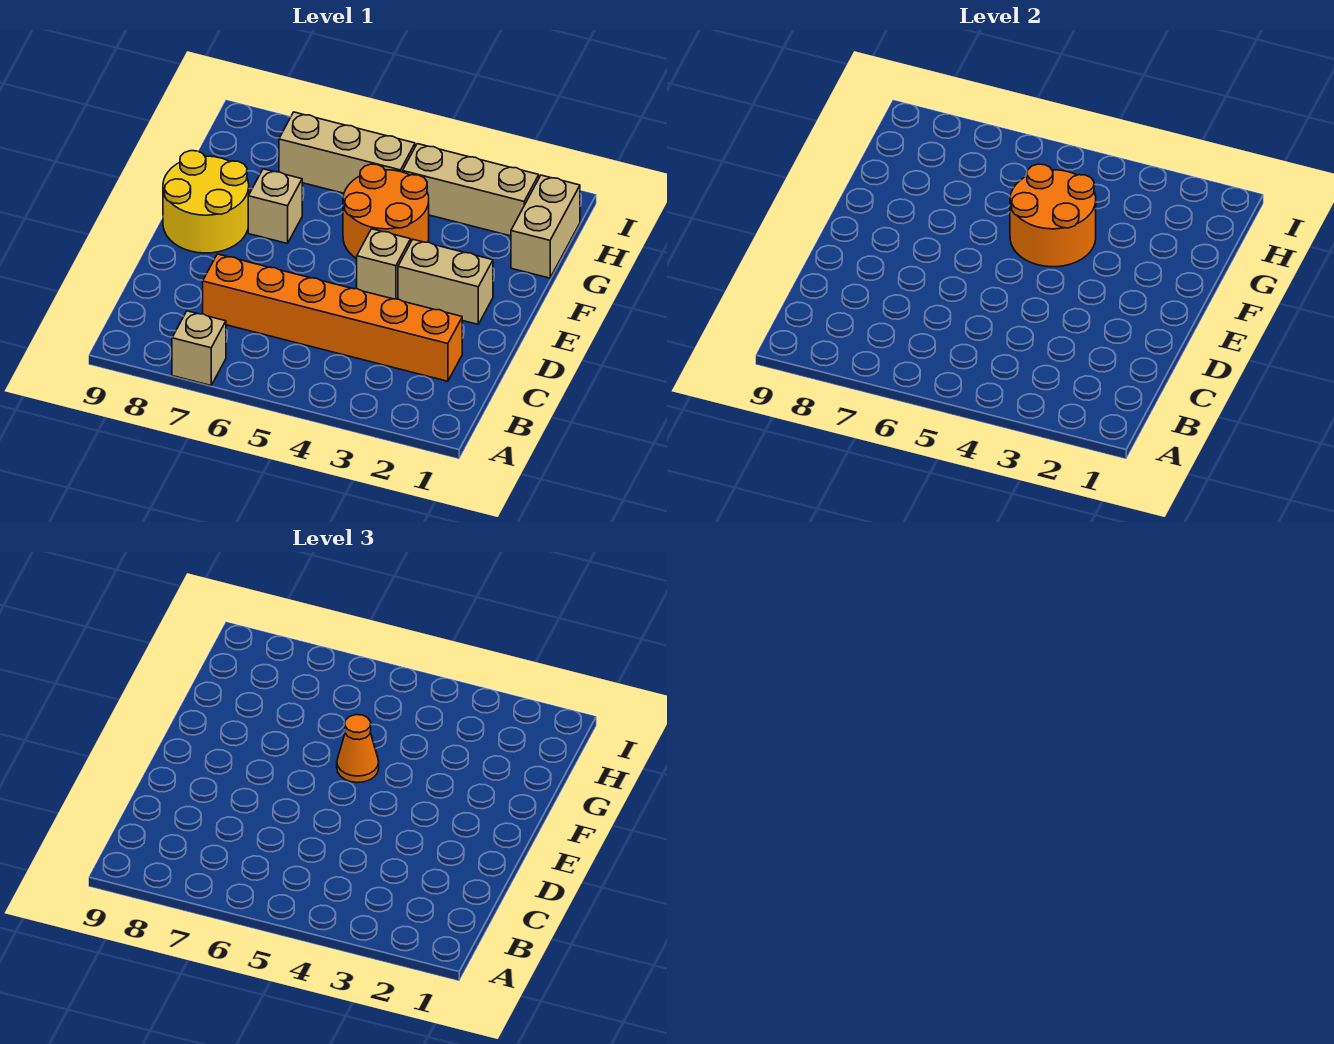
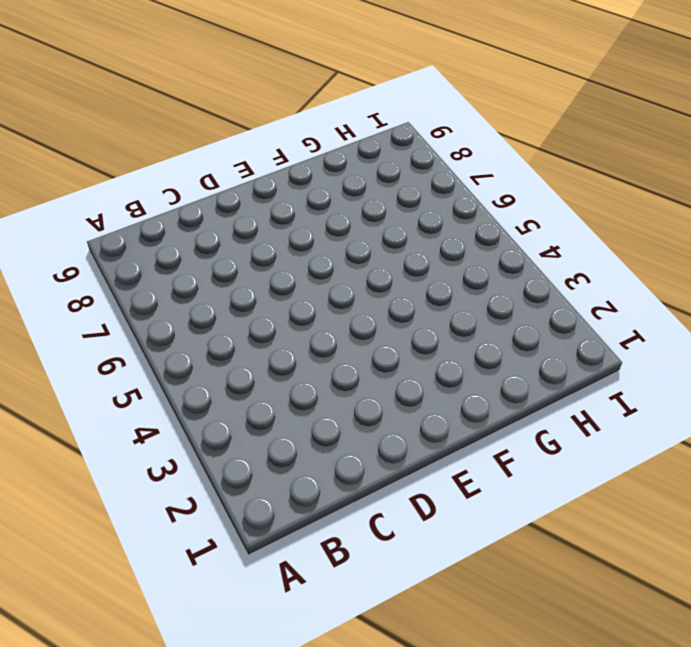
none -> tan brick A7 level 1
none -> orange brick C2:C7 level 1
none -> tan brick E2:E3 level 1

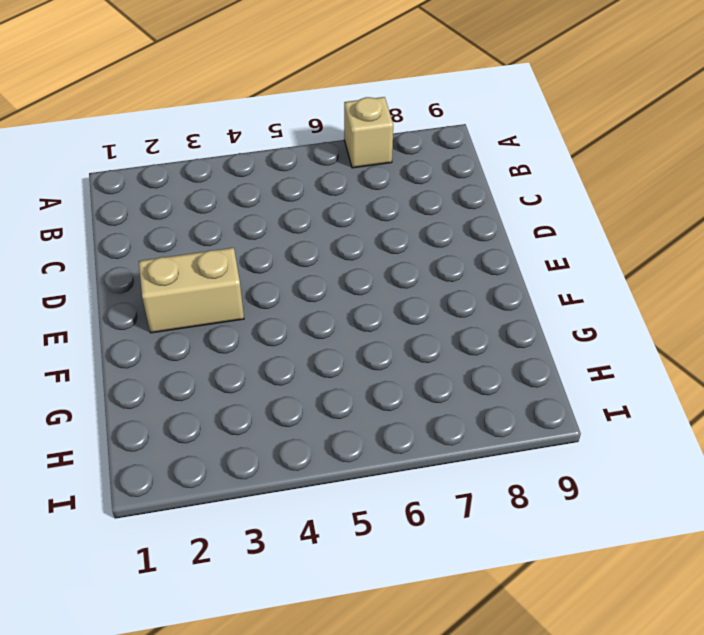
none -> orange brick C2:C7 level 1
none -> tan brick E4 level 1
none -> yellow round brick E8:F9 level 1

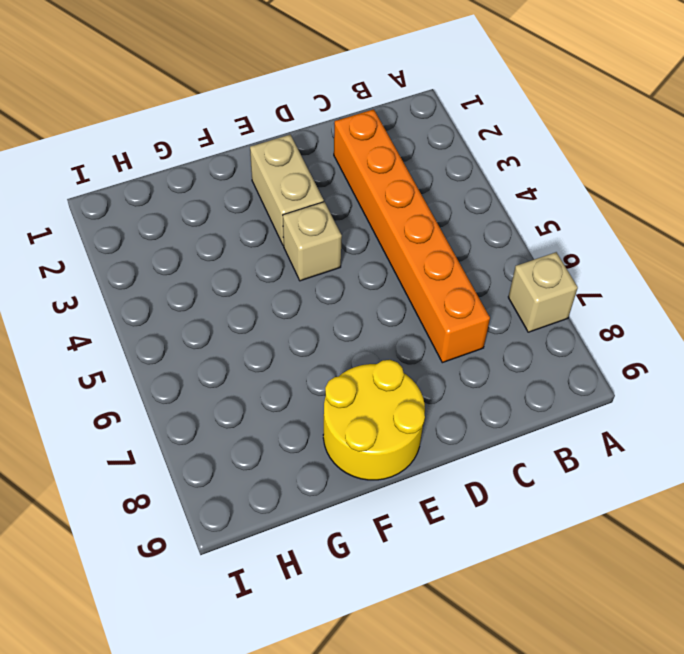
none -> orange round brick F4:G5 level 1
none -> tan brick F7 level 1
none -> tan brick G1:H1 level 1

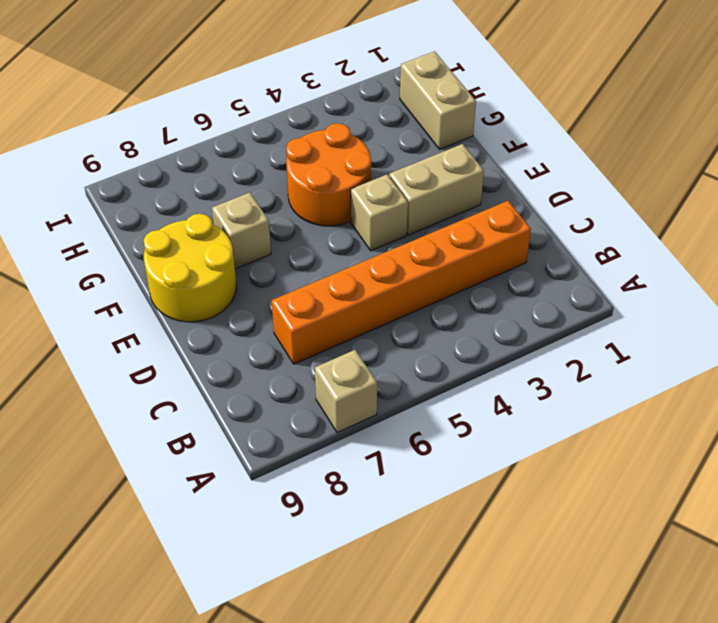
none -> tan brick H2:H4 level 1
none -> tan brick H5:H7 level 1
none -> orange round brick F4:G5 level 2

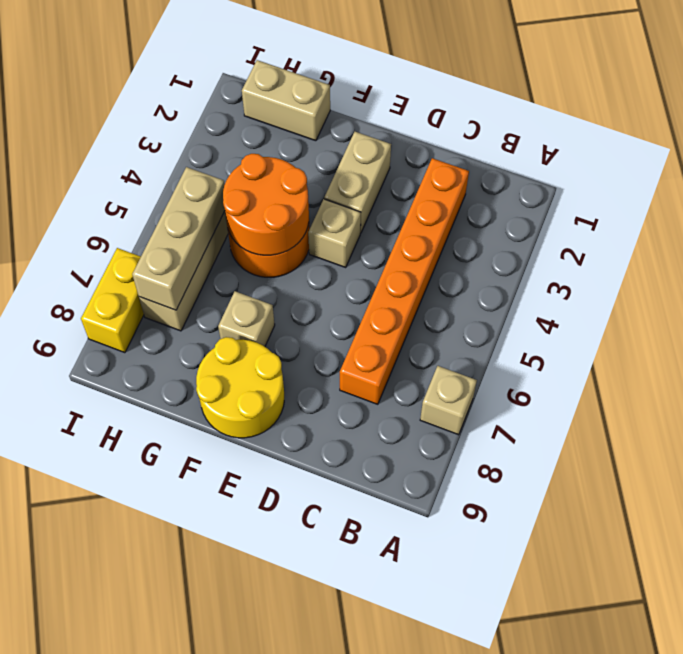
tan brick H5:H7 level 2 -> tan brick H2:H4 level 1
yellow brick I7:I8 level 1 -> none
none -> orange cone F5 level 3

